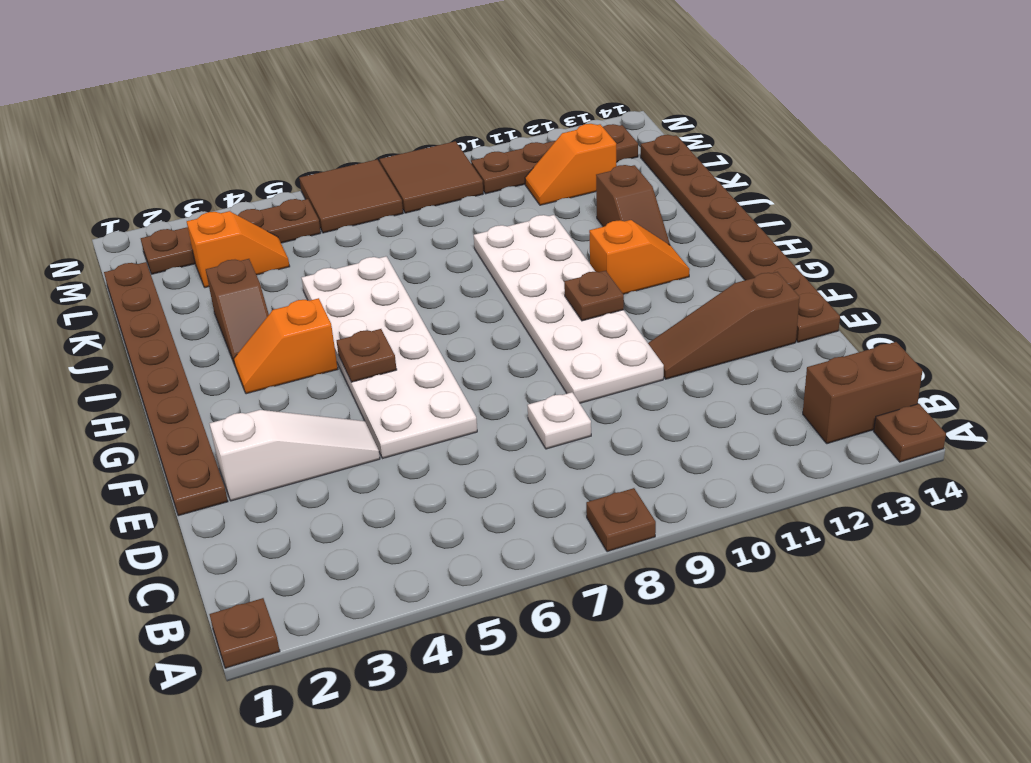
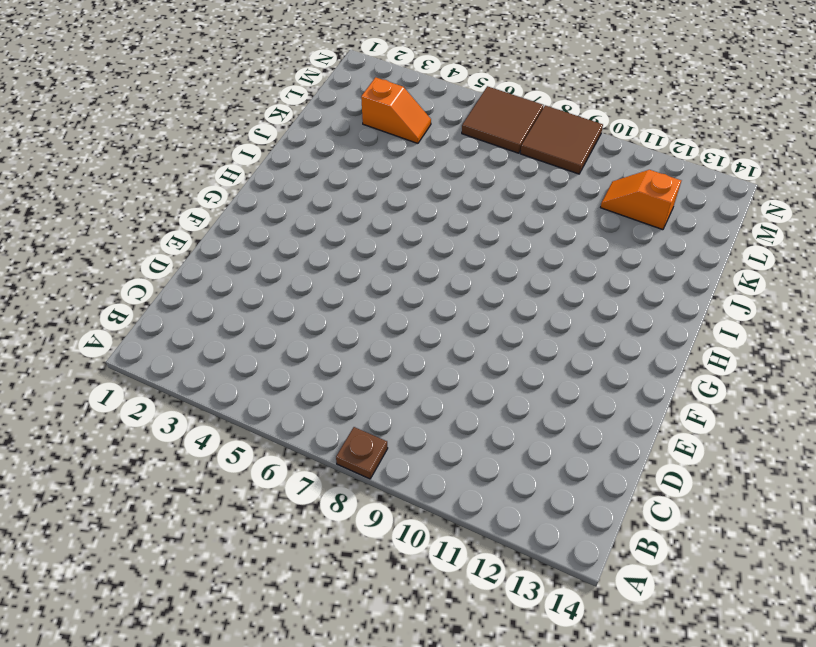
none -> brown plate A1 level 1
none -> brown plate A14 level 1
none -> brown brick B13:B14 level 1

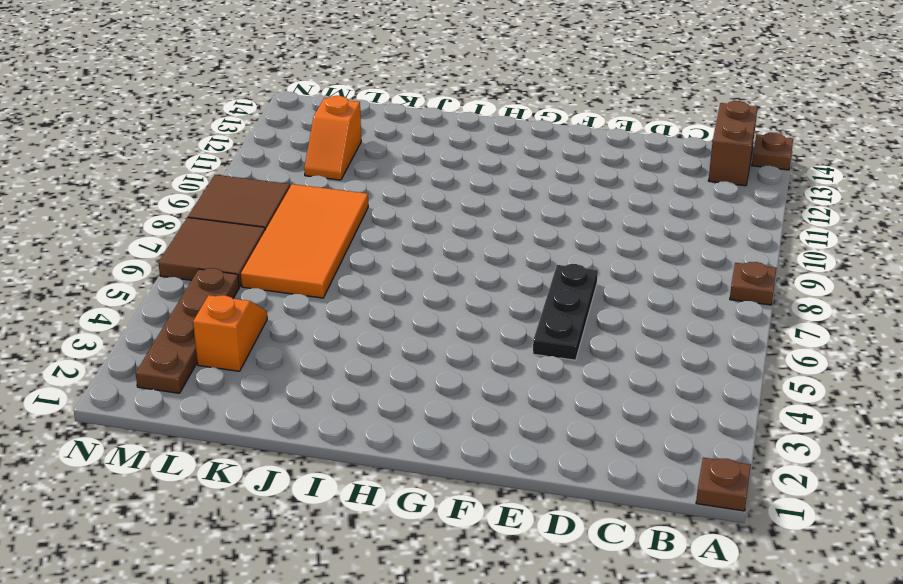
black plate E5:E7 level 1 -> white plate E5:J6 level 1
orange tile K6:L9 level 1 -> none
none -> white plate D8 level 1
none -> brown plate E1:L1 level 1
none -> white slope E2:E4 level 1 top 2

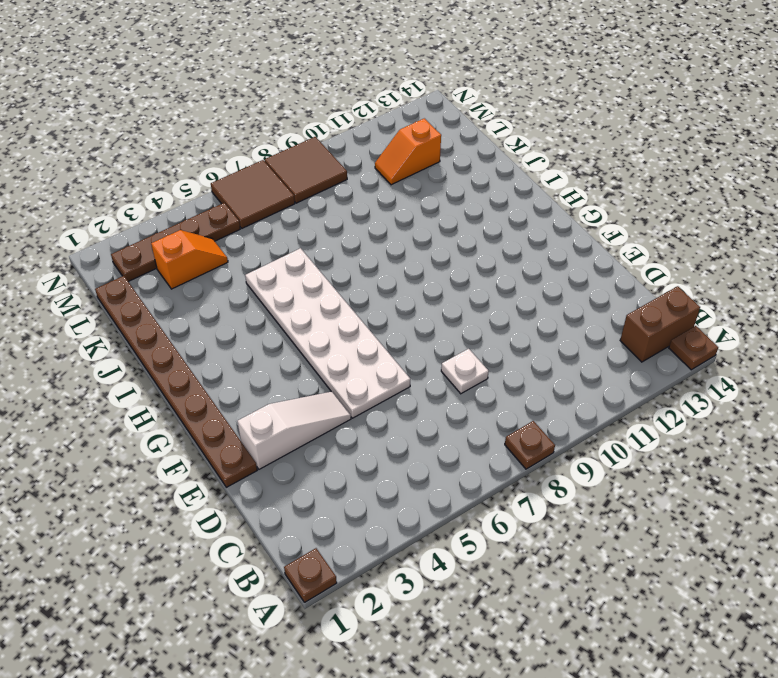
none -> white plate E9:J10 level 1
none -> brown slope E11:E13 level 1 top 13
none -> brown plate E14:L14 level 1

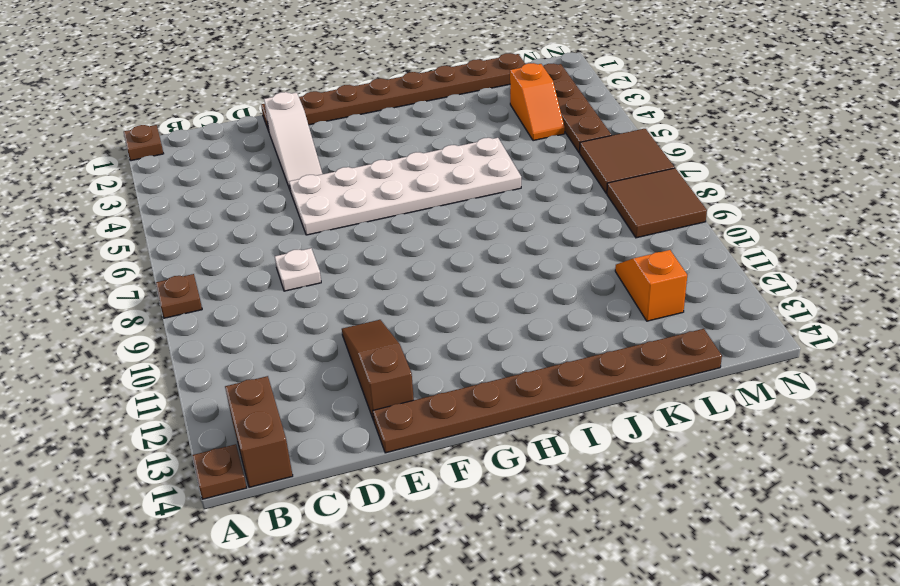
none -> white plate E9:J10 level 1
none -> orange slope H3:H4 level 1 top 4
none -> orange slope H11:H12 level 1 top 11

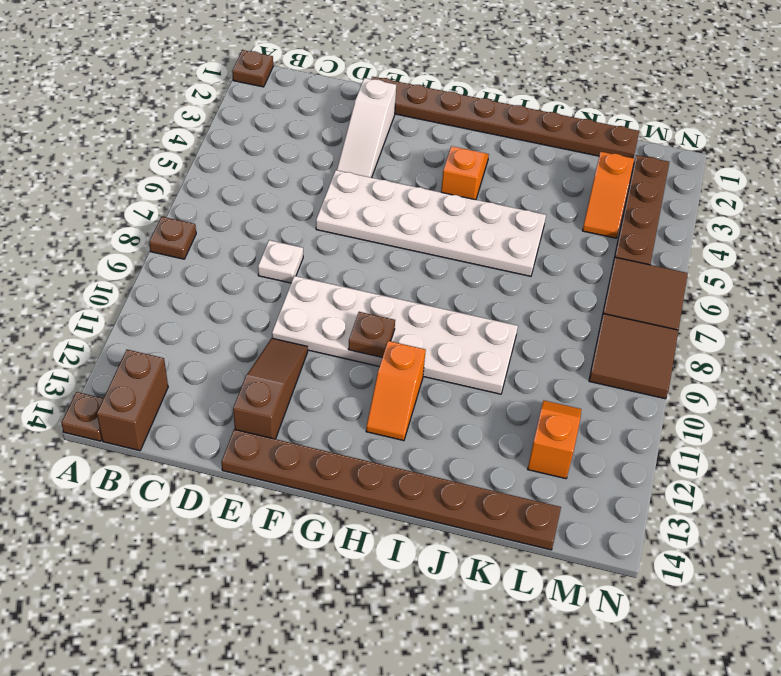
none -> brown slope I3:J3 level 1 top J
none -> brown slope I12:J12 level 1 top J
none -> brown plate M10:M13 level 1

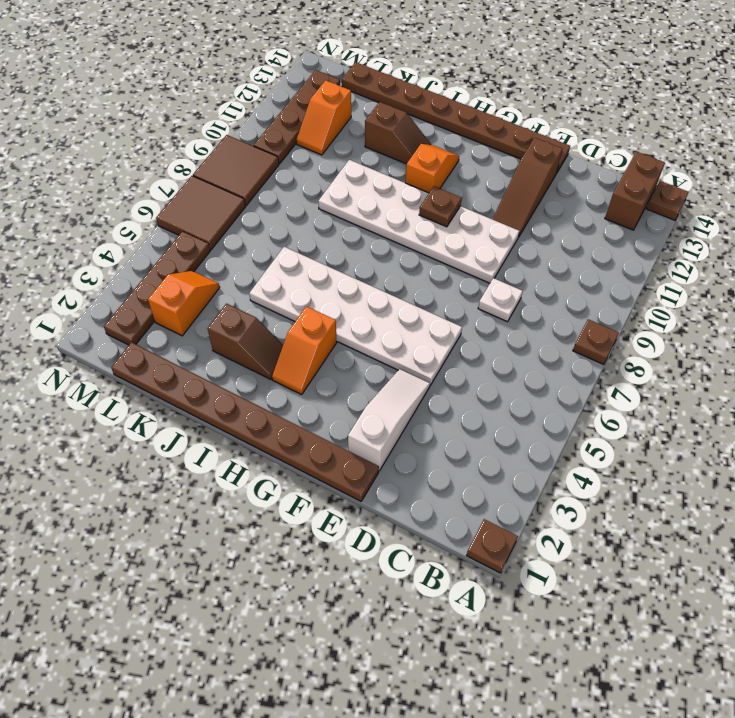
none -> brown plate G5 level 2

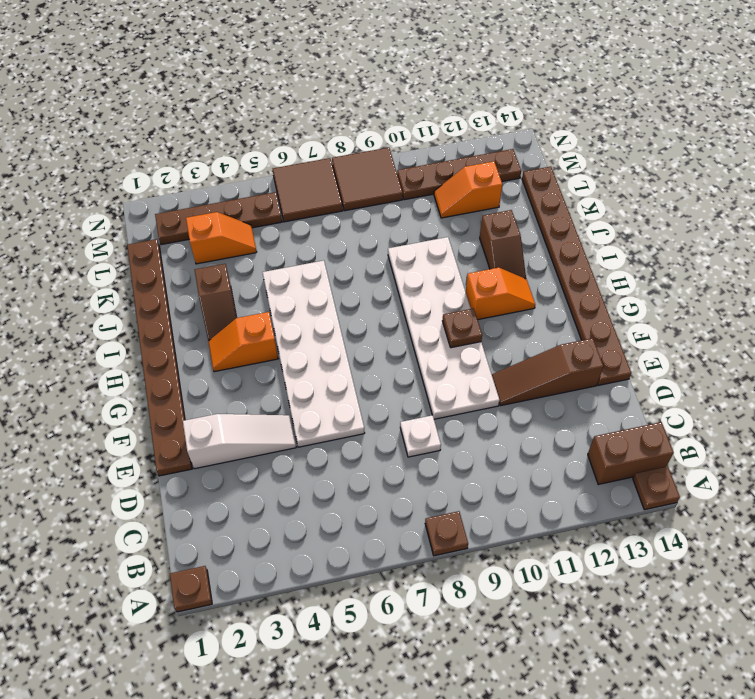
none -> brown plate G5 level 2

